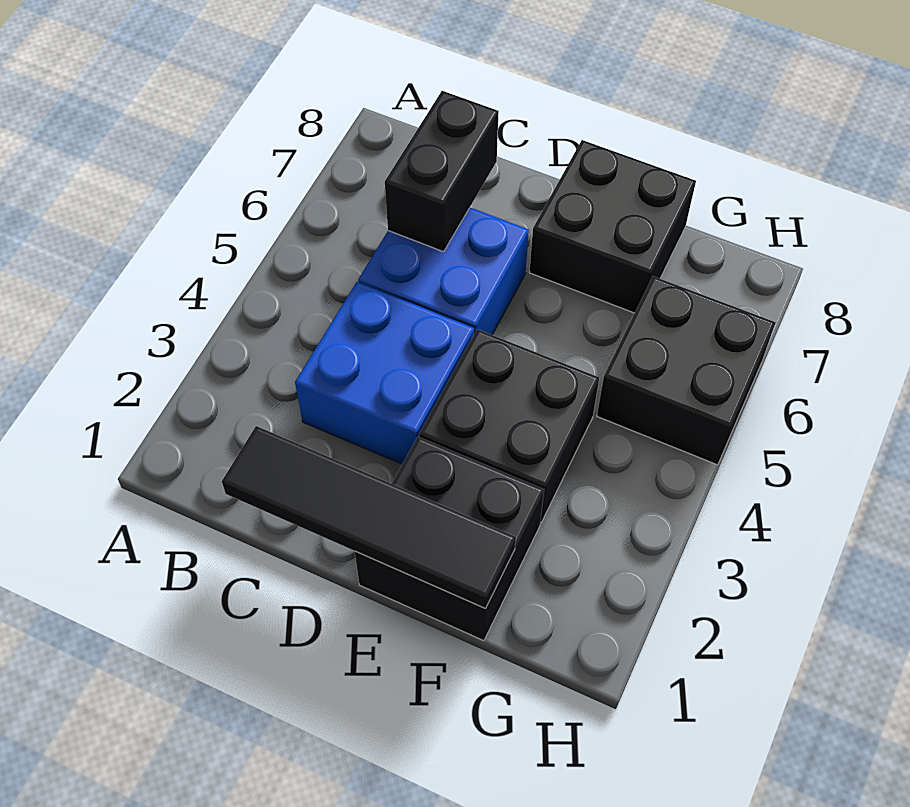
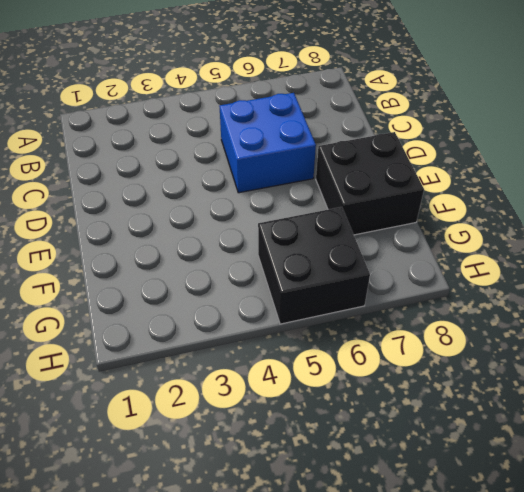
none -> blue brick C3:D4 level 1
none -> black brick E1:F2 level 1

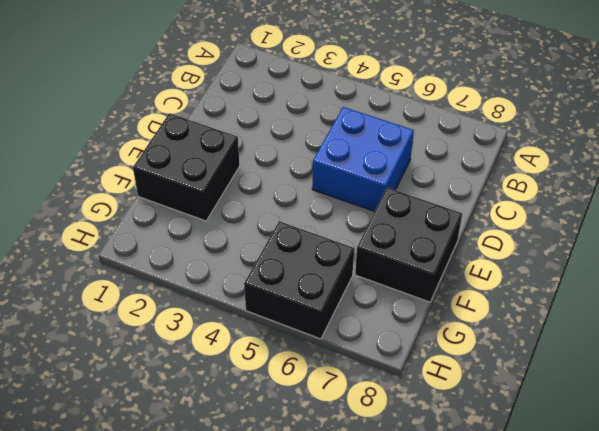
none -> blue brick C3:D4 level 1
none -> black brick E3:F4 level 1

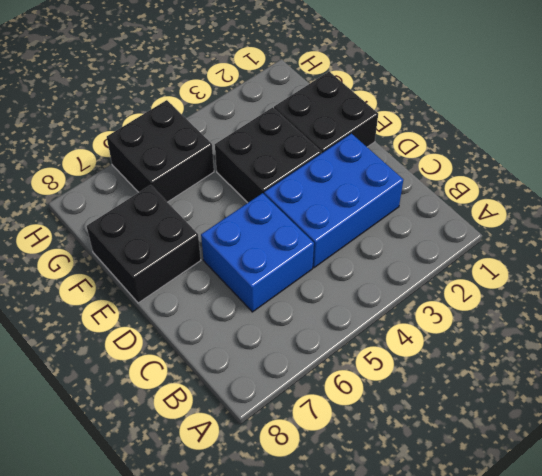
blue brick C2:D4 level 1 -> blue brick C3:D4 level 1
none -> black tile C1:F1 level 2
none -> black brick C6:C7 level 2

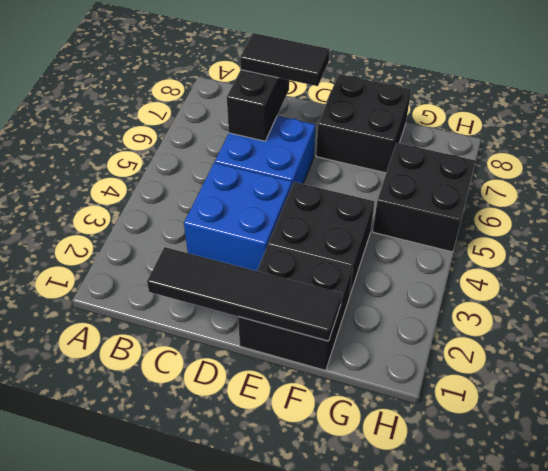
black tile C7:D7 level 3 -> none

